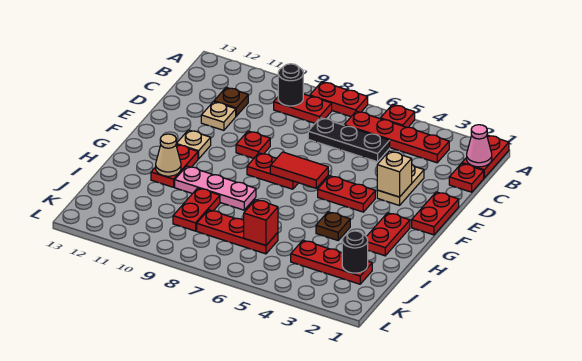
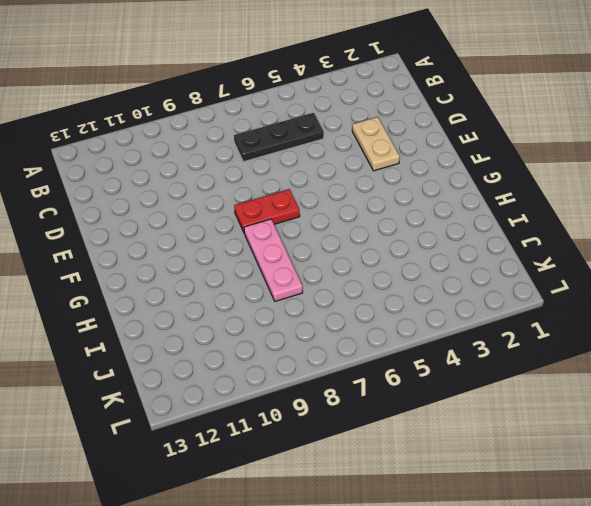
pink plate G8:I8 level 1 -> pink plate H8:H10 level 1
none -> red plate A1:B1 level 1
none -> red plate A5 level 1
none -> red plate A7:A8 level 1

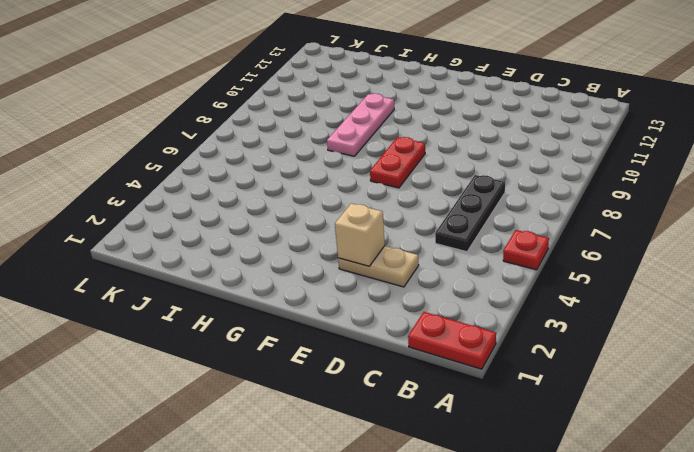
none -> red plate A7:A8 level 1
none -> red plate B3:B6 level 1
none -> red plate B8:B9 level 1

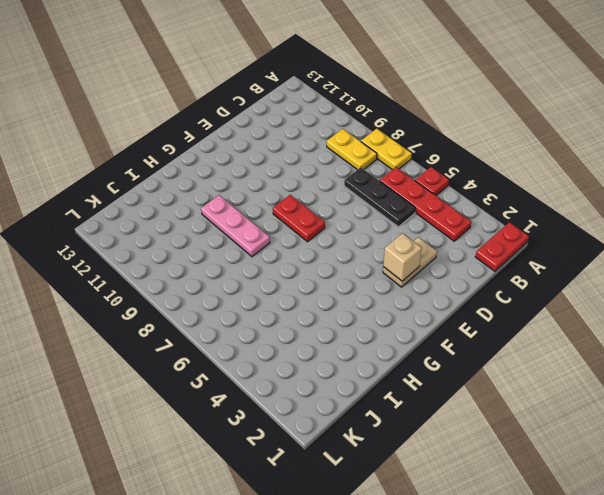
yellow plate A7:A8 level 1 -> red plate A7:A8 level 1
yellow plate B8:B9 level 1 -> red plate B8:B9 level 1
none -> red plate C1 level 1
none -> brown plate C11 level 1
none -> tan plate D11 level 1

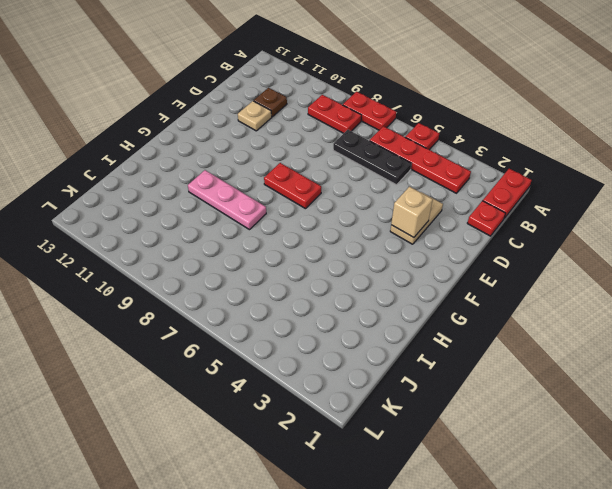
none -> red plate E1:F1 level 1
none -> red plate E9 level 1
none -> red plate F4:F5 level 1

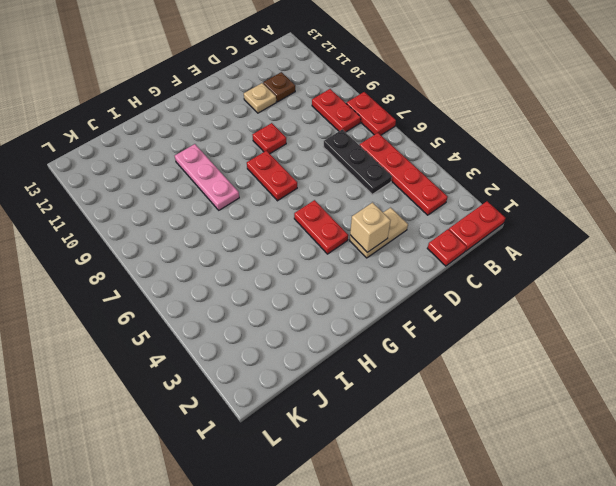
none -> red plate A5 level 1
none -> red plate E1:F1 level 1
none -> tan plate F11 level 1

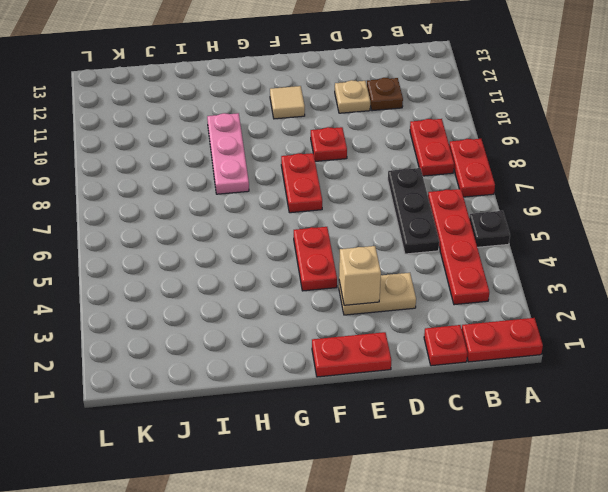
black plate A5 level 1 -> red plate A5 level 1
tan tile F11 level 1 -> tan plate F11 level 1
none -> red plate G2:H2 level 1
none -> red plate G11:H11 level 1
none -> brown plate H4 level 1

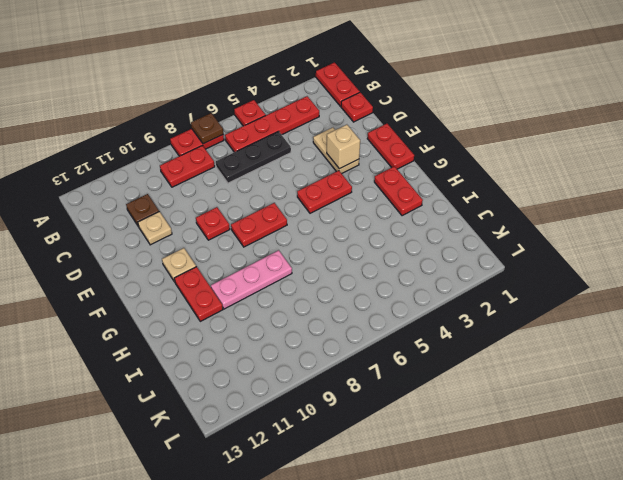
brown plate A7 level 2 -> brown plate H4 level 1
none -> red plate I9:J9 level 1
none -> red plate J2:J4 level 1
none -> red plate J6:J8 level 1

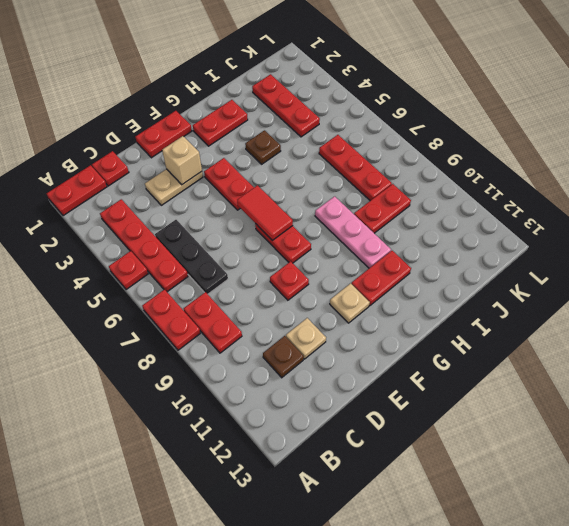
none -> pink cone B1 level 2
none -> black round brick B9 level 2
none -> tan cone H11 level 2

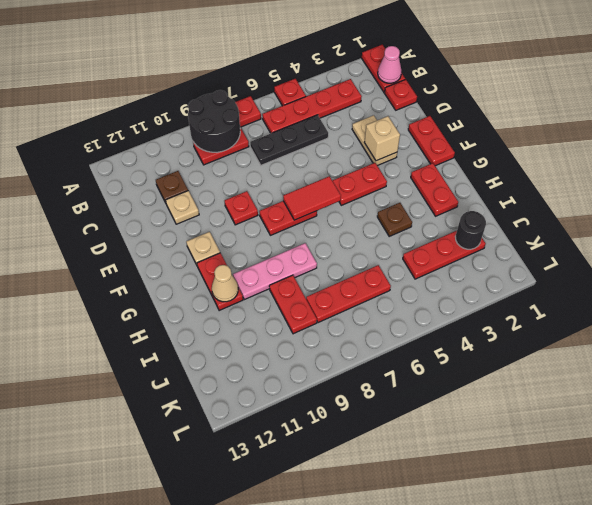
black round brick A8:B9 level 2 -> black round brick B9 level 2
none -> red brick J6 level 2

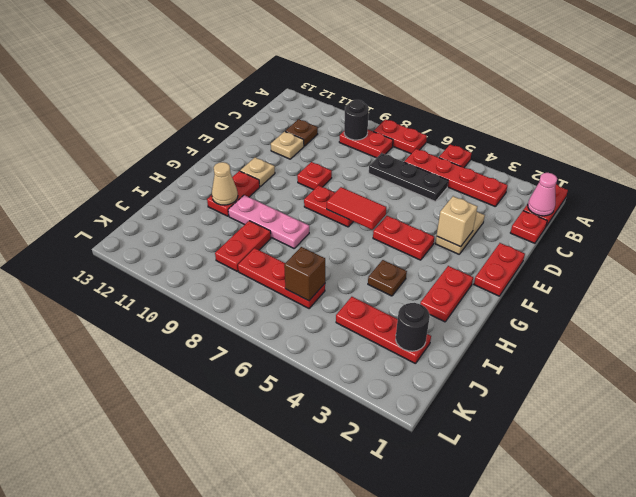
brown brick J6 level 2 -> red brick J6 level 2

